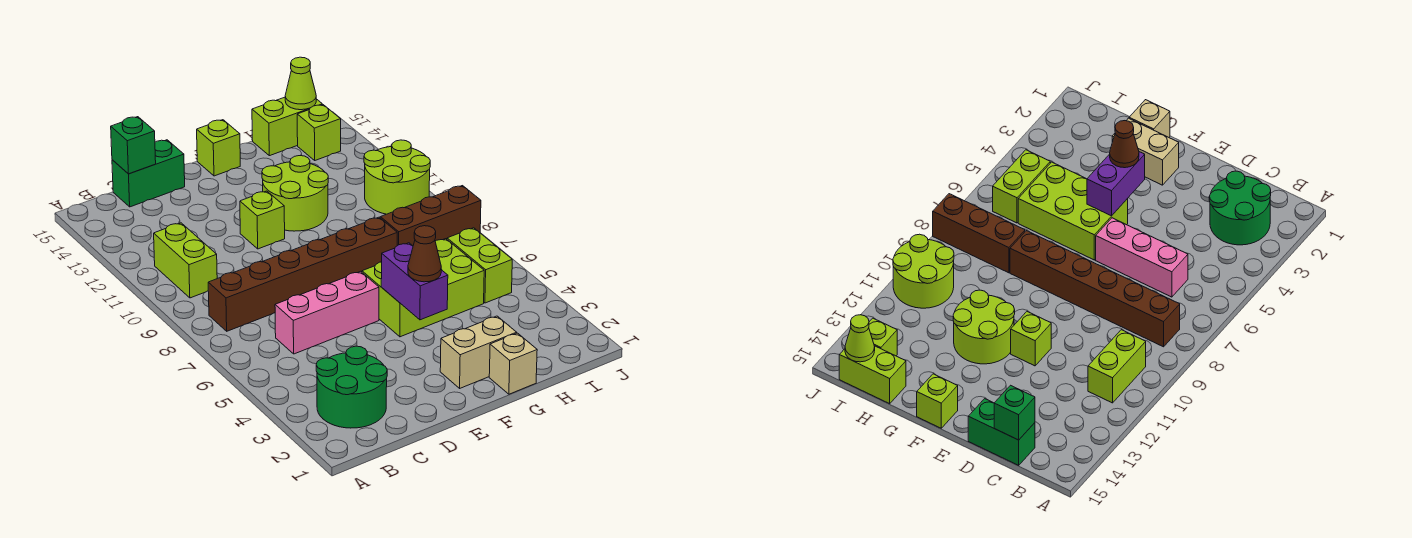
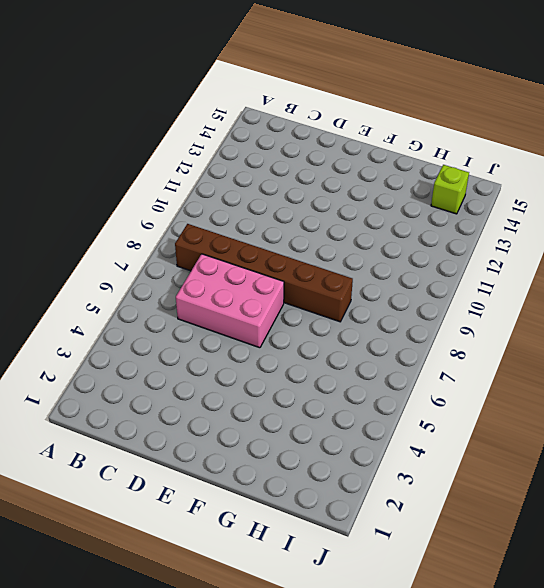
pink brick C6:E7 level 1 -> pink brick C6:E6 level 1
none -> green round brick B2:C3 level 1
none -> lime brick B10:B11 level 1
none -> green brick C15:D15 level 1

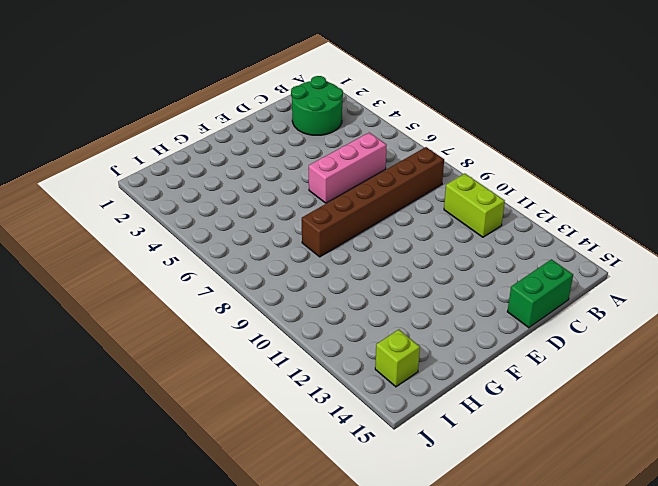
none -> lime brick E11 level 1
none -> tan brick F2:G2 level 1
none -> lime brick F5:H6 level 1

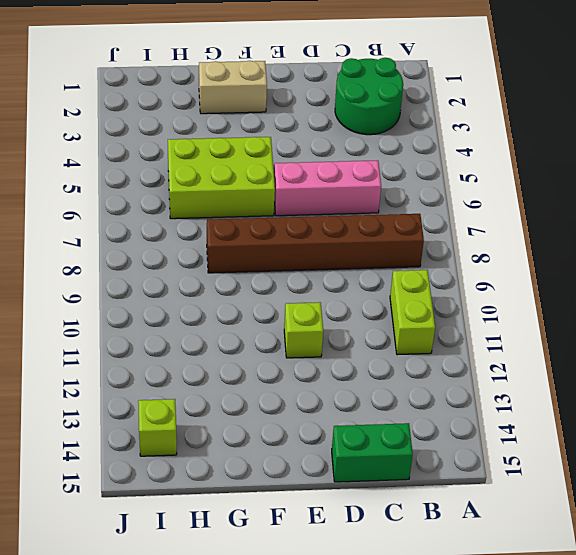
none -> lime round brick F11:G12 level 1
none -> lime brick F15 level 1
none -> tan brick G1 level 1

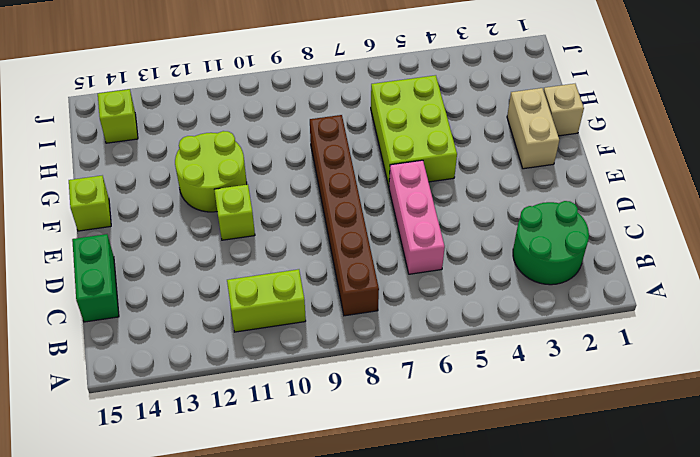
none -> brown brick H8:J8 level 1
none -> lime brick H15:I15 level 1
none -> lime brick I5:I6 level 1

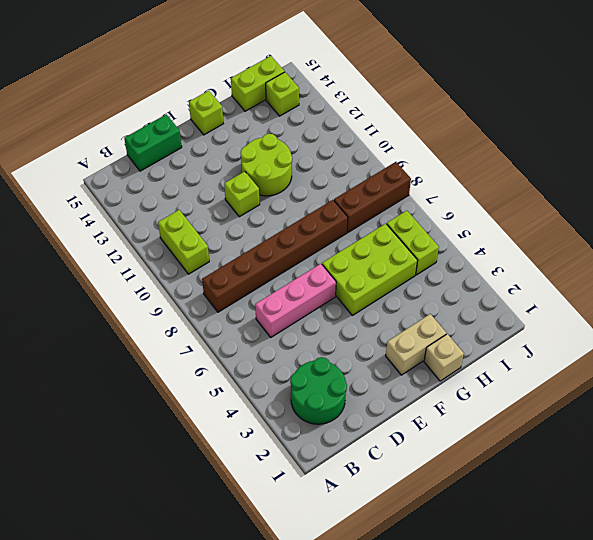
none -> lime round brick I10:J11 level 1
none -> green brick C15 level 2
none -> purple brick F4:F5 level 2

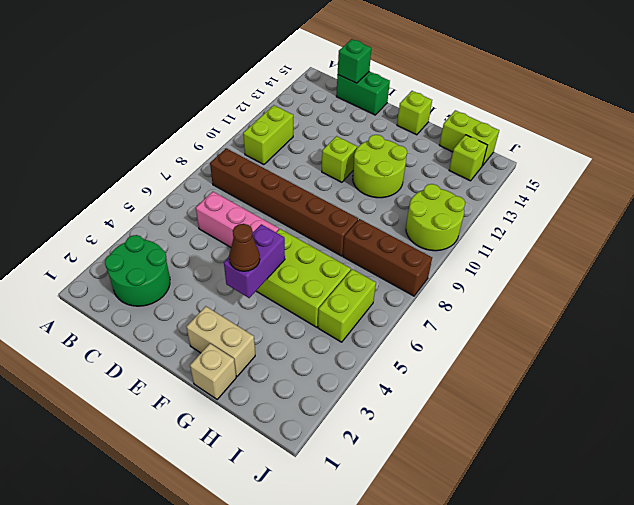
none -> lime cone I15 level 2

